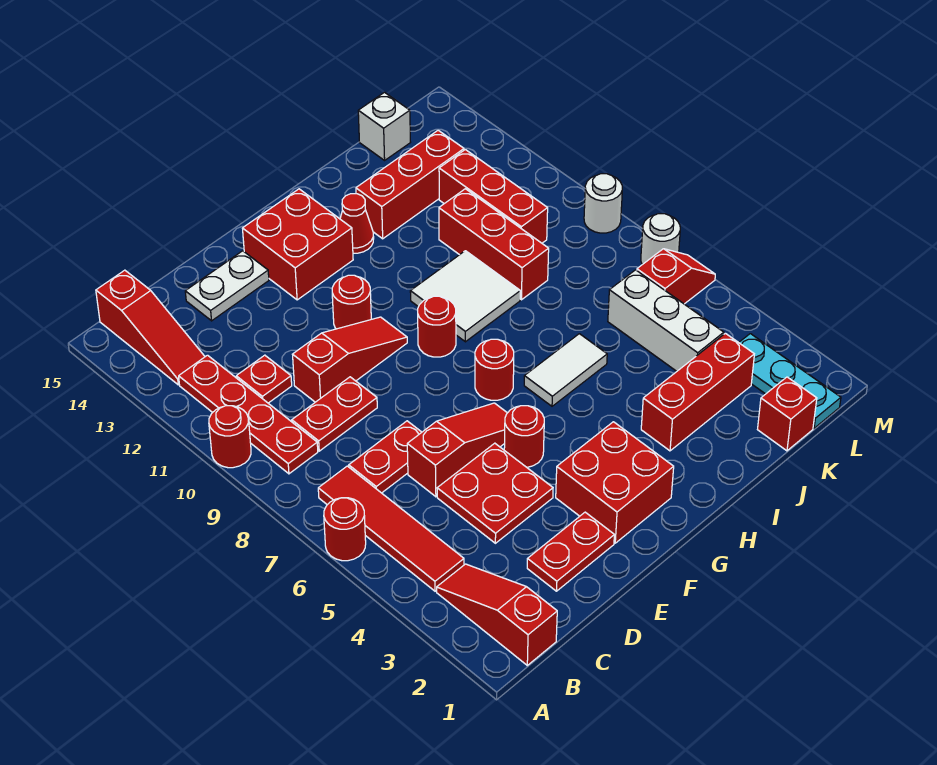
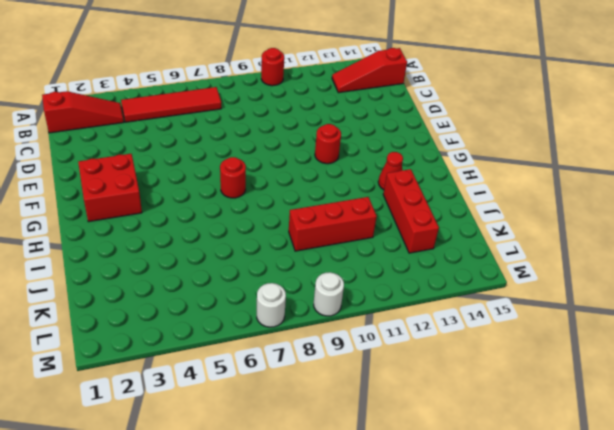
none -> red round brick A6 level 1
none -> red plate B9:B12 level 1
none -> red plate C7:D7 level 1
none -> red plate C9:D9 level 1

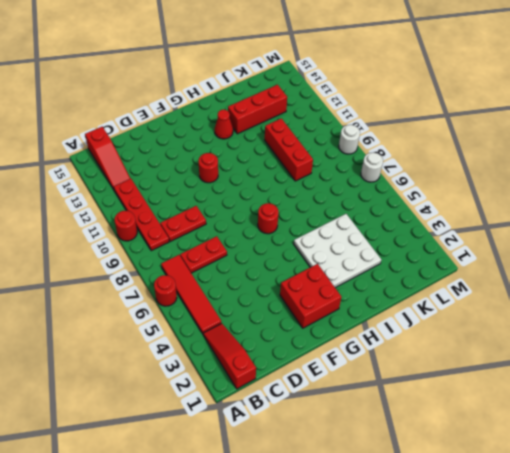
white plate H3:J5 level 1 -> red brick I3:K3 level 1
none -> red plate C11 level 1
none -> red plate D2:E2 level 1
none -> red plate D4:E5 level 1
none -> red slope D6:F6 level 1 top D

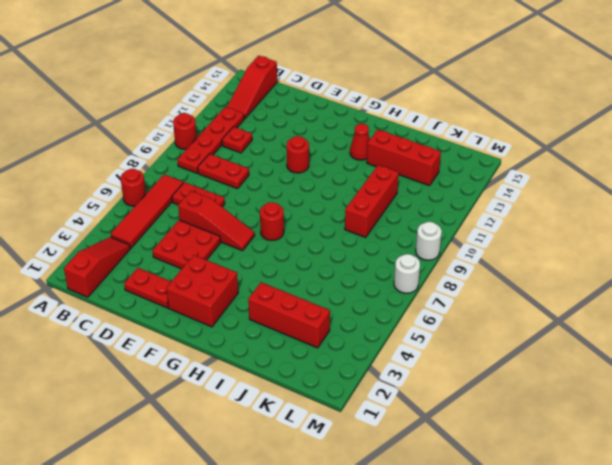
none -> red slope D10:F10 level 1 top D
none -> white plate D14:E14 level 1
none -> red round brick F5 level 1
none -> red brick F13:G14 level 1

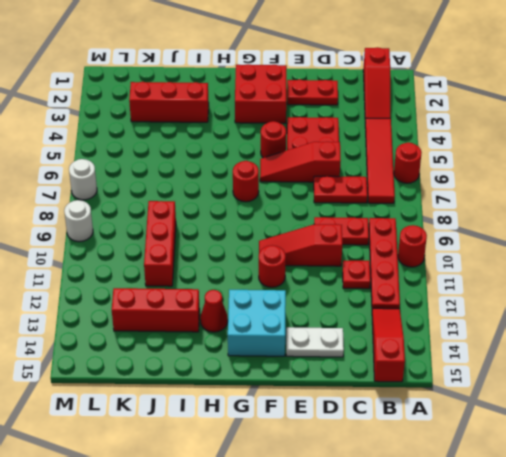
cyan brick F13:G14 level 1 -> red brick F13:G14 level 1
none -> red round brick G9 level 1
none -> white tile H6:I6 level 1
none -> white tile H9:I10 level 1
none -> red brick K1 level 1

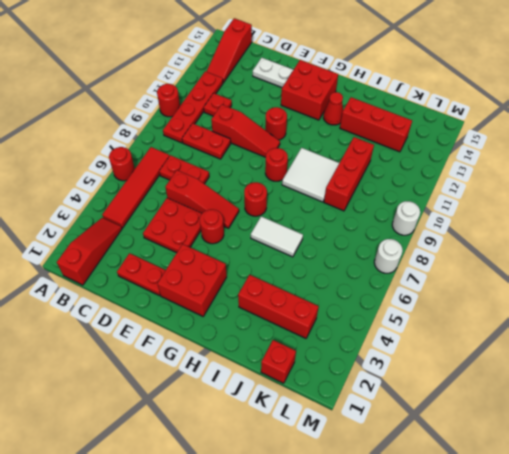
none -> white brick K4:K6 level 1
none -> red brick K10:K12 level 1
none -> white brick K15 level 1
none -> cyan plate L1:L3 level 1

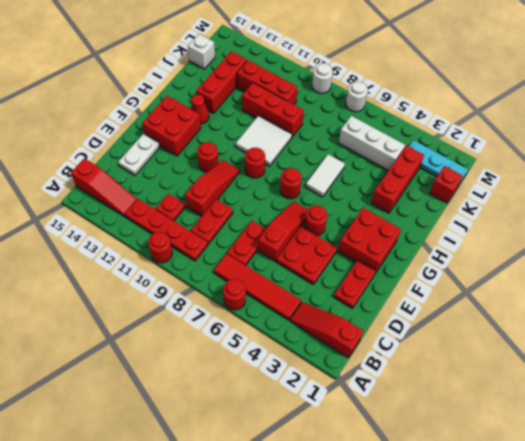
none -> red slope L6:M6 level 1 top L

